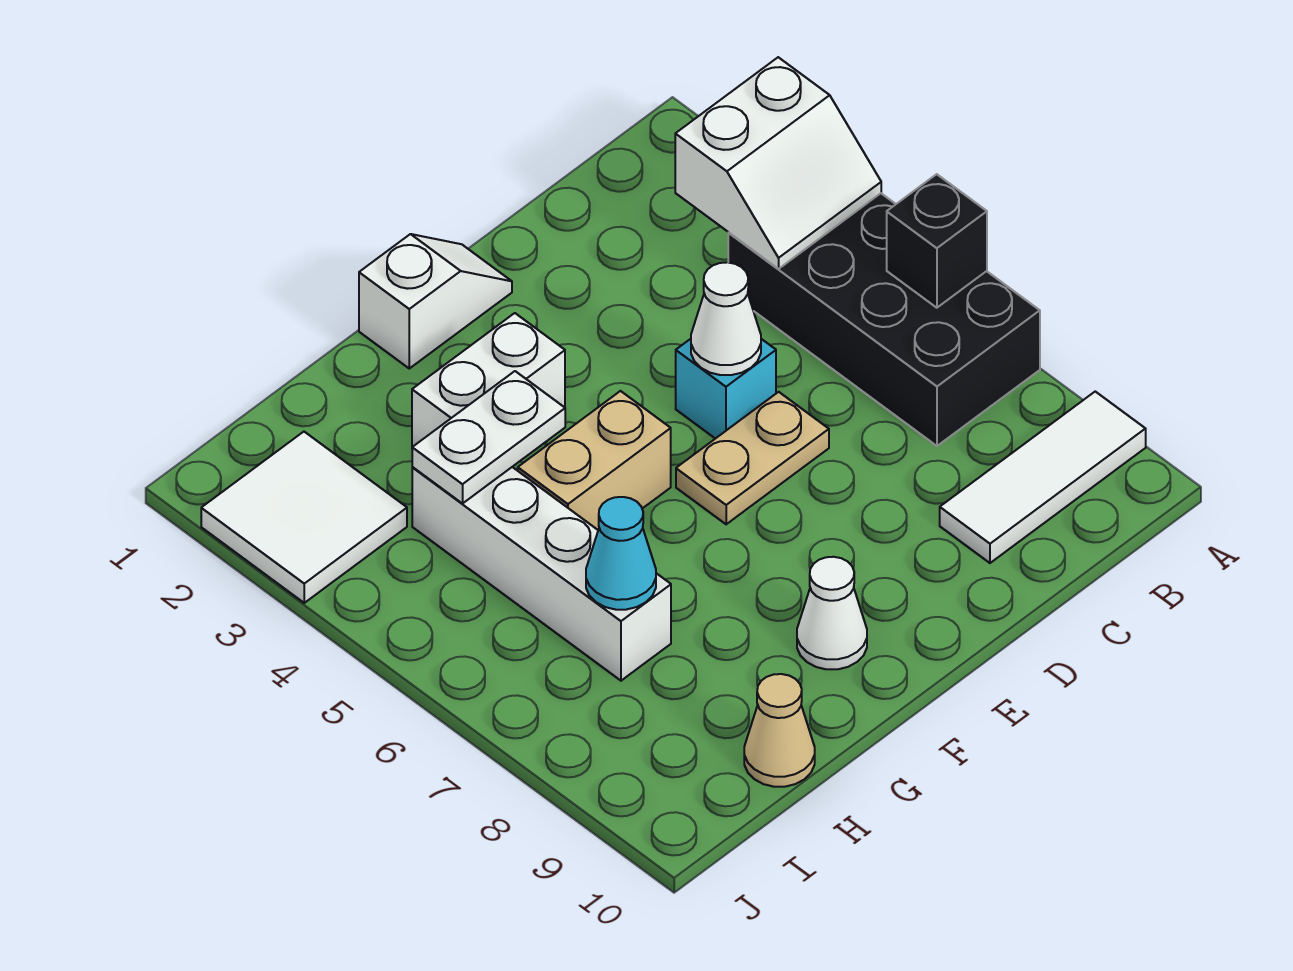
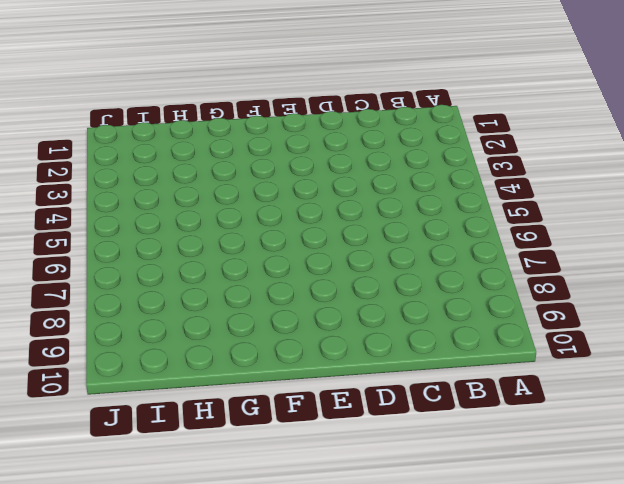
none -> black brick A4:B7 level 1
none -> white tile A9:C9 level 1
none -> cyan brick D5 level 1

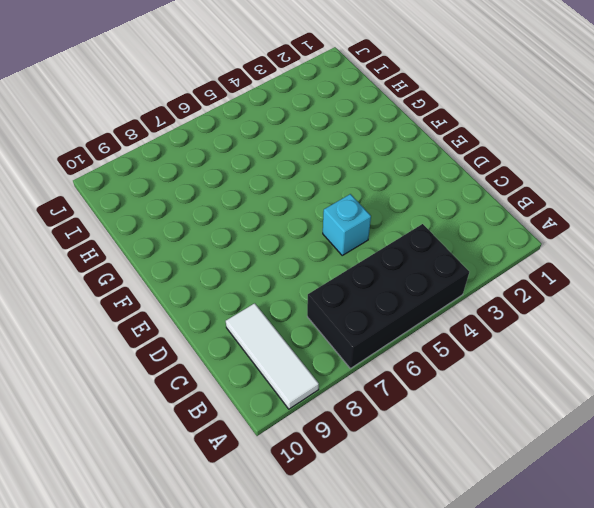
none -> tan plate D6:E6 level 1
none -> white slope E1:F1 level 1 top F
none -> white brick F3:G3 level 1

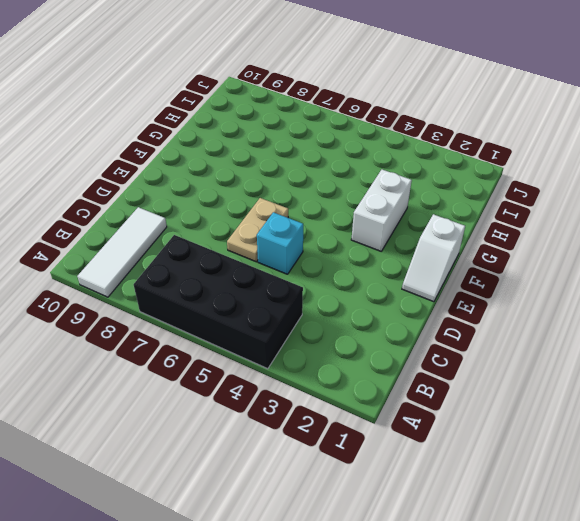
none -> tan brick F5:G5 level 1
none -> white cone F9 level 1
none -> white brick H4:H7 level 1

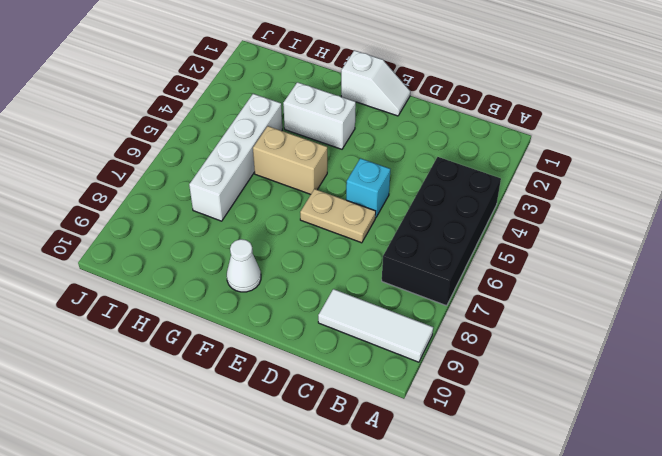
none -> tan cone H10 level 1
none -> white tile I2:J3 level 1
none -> white slope A3:B4 level 2 top 3

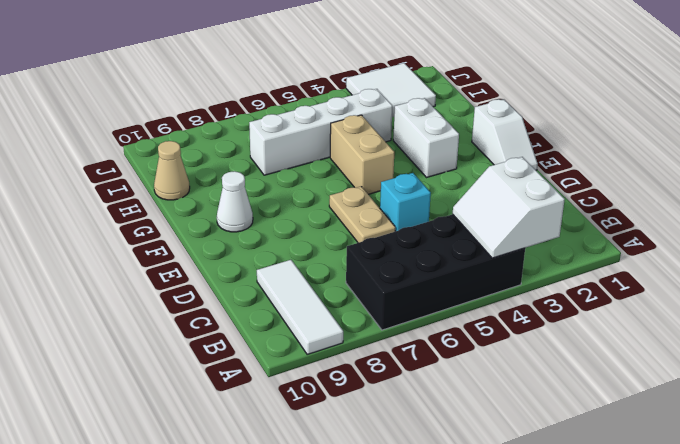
none -> black brick A6 level 2
none -> white cone D5 level 2
none -> white plate G4:H4 level 2

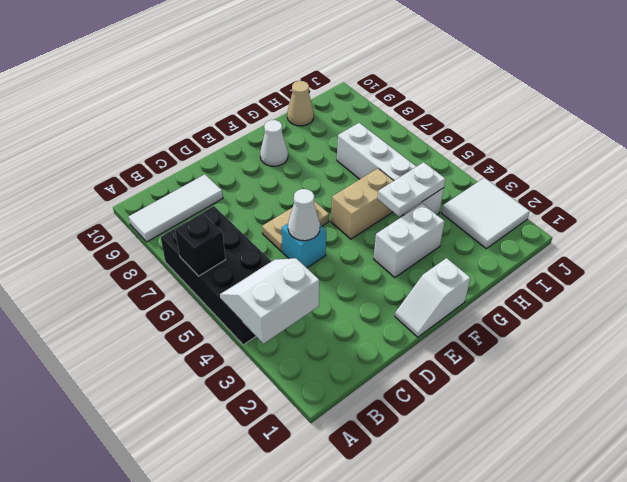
none -> cyan cone H7 level 2

